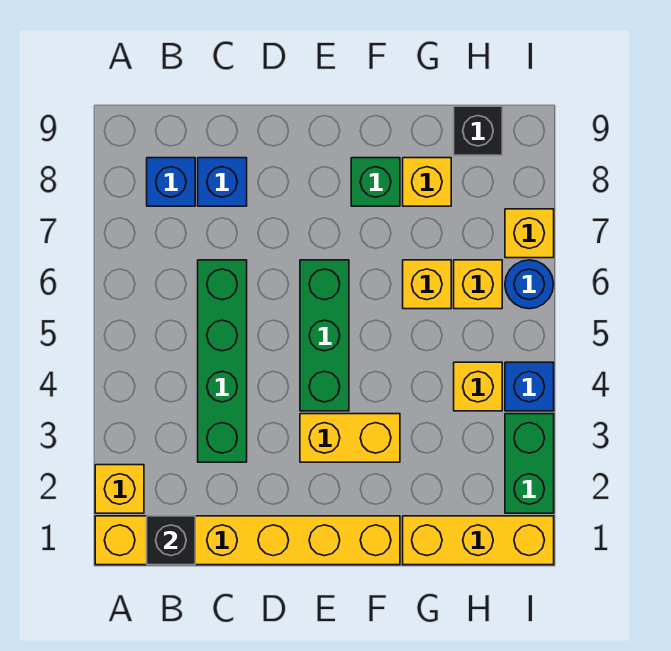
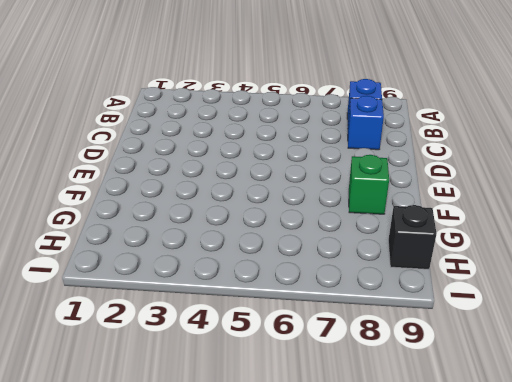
none -> yellow brick A1:F1 level 1
none -> yellow brick A2 level 1
none -> green brick C3:C6 level 1

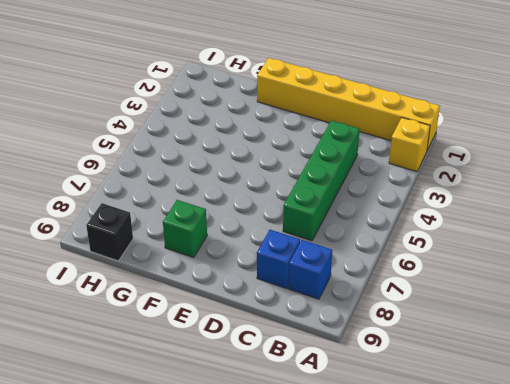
none -> yellow brick E3:F3 level 1
none -> green brick E4:E6 level 1
none -> yellow brick G1:I1 level 1

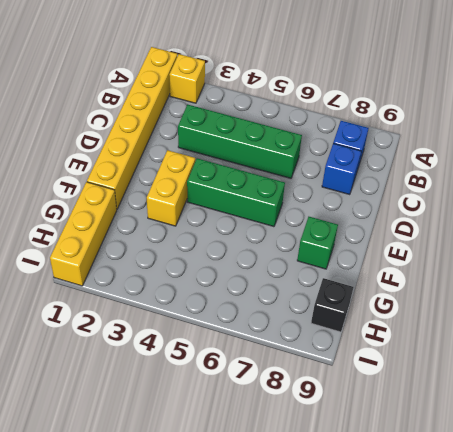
none -> yellow brick G6 level 1
none -> yellow brick G8 level 1
none -> yellow brick H4 level 1

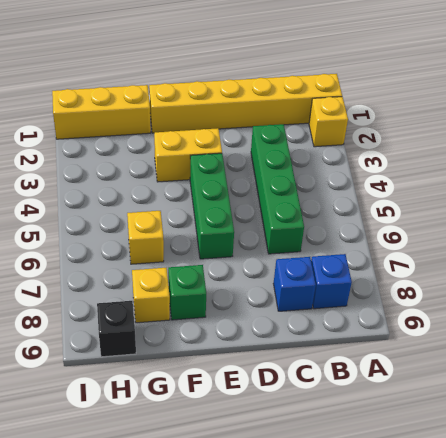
none -> yellow brick H4 level 1
none -> yellow brick H6 level 1
none -> green brick I2:I3 level 1

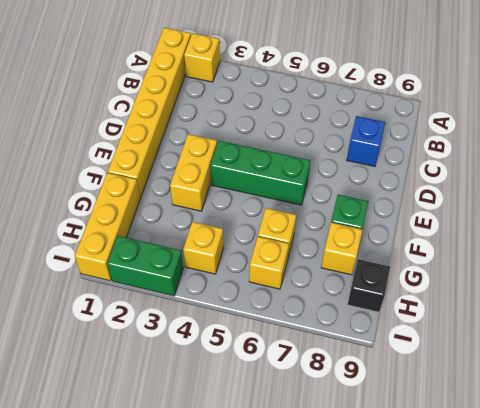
none -> blue brick B8 level 1
none -> green brick C3:C6 level 1
none -> blue brick I4 level 1

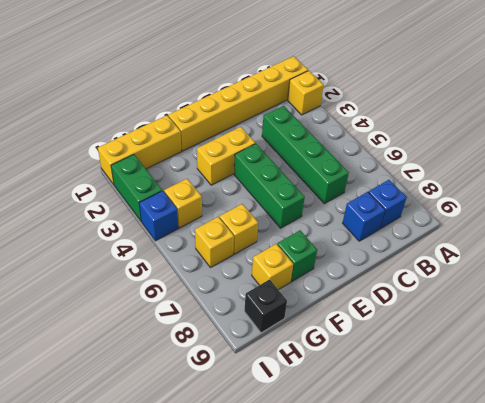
none -> blue round brick I6 level 1
none -> yellow brick I7 level 1
none -> black brick B1 level 2

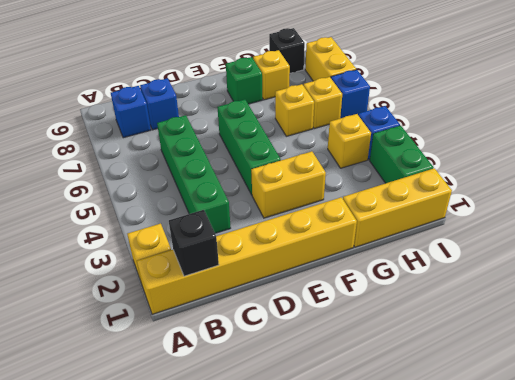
blue brick I6 level 1 -> blue round brick I6 level 1
yellow brick I7:I8 level 1 -> yellow brick I7 level 1

